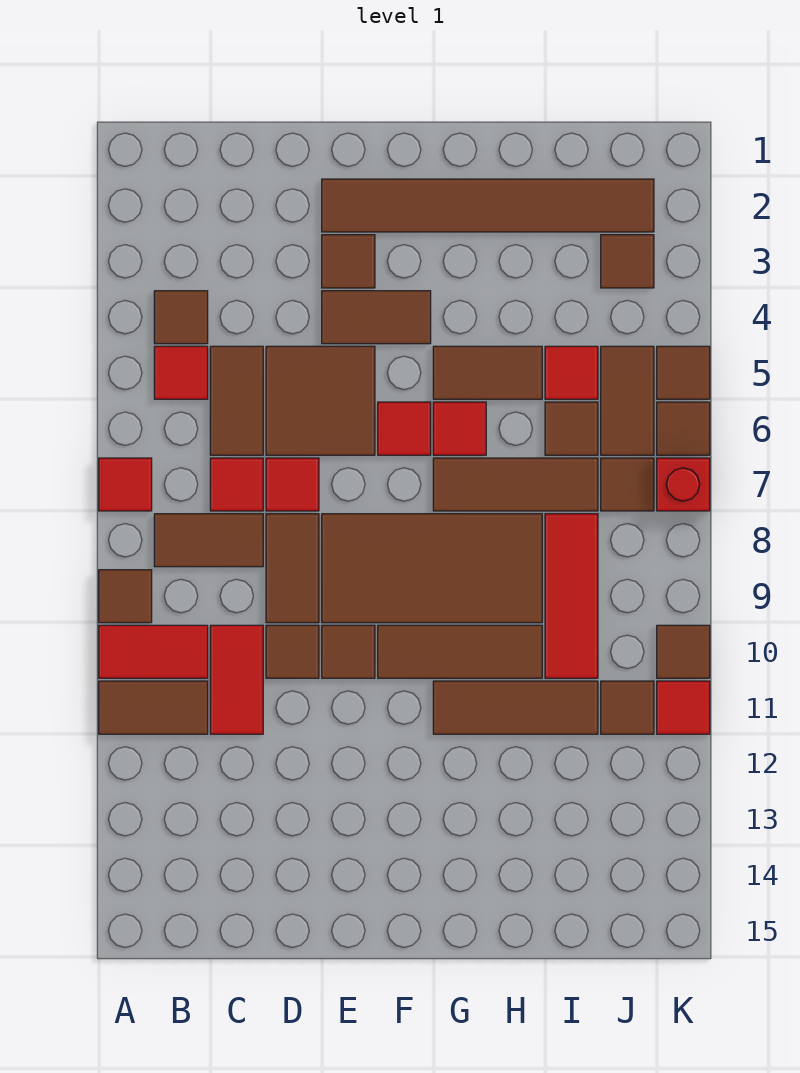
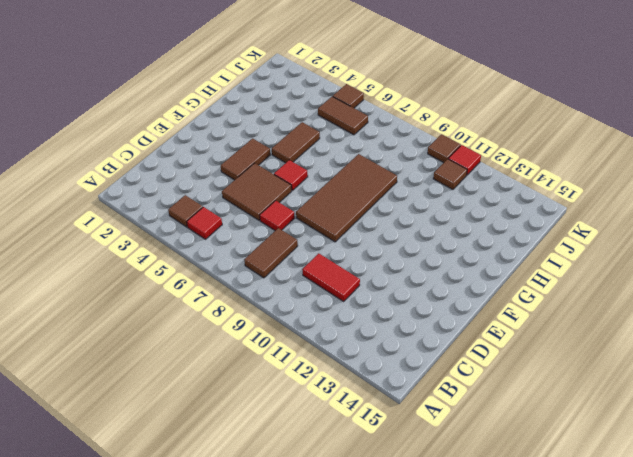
none -> red tile A7 level 1
none -> brown tile A9 level 1
none -> red tile A10:B10 level 1
none -> brown tile A11:B11 level 1

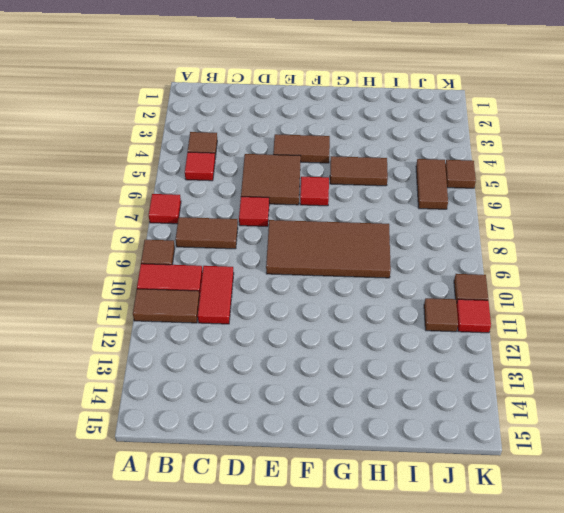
none -> brown tile C5:C6 level 1
none -> red tile C7 level 1
none -> brown tile D8:D9 level 1
none -> brown tile D10 level 1

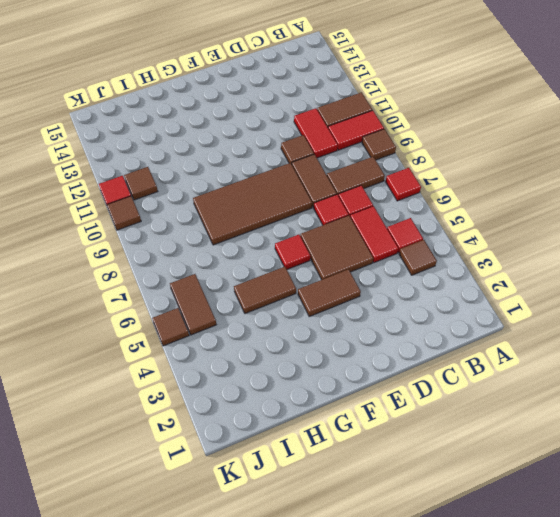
red tile C5:C6 level 1 -> brown tile C5:C6 level 1
none -> brown tile E2:J2 level 1
none -> brown tile E3 level 1
none -> brown tile E10 level 1
none -> brown tile F10:H10 level 1

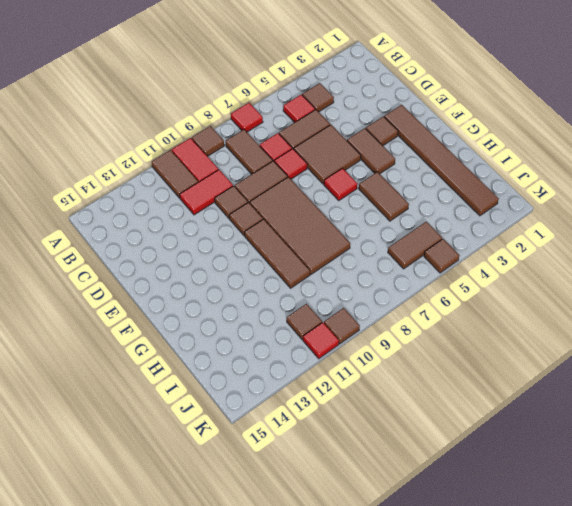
none -> red tile G6 level 1
none -> brown tile G7:I7 level 1
none -> brown tile G11:I11 level 1
none -> red tile I5 level 1

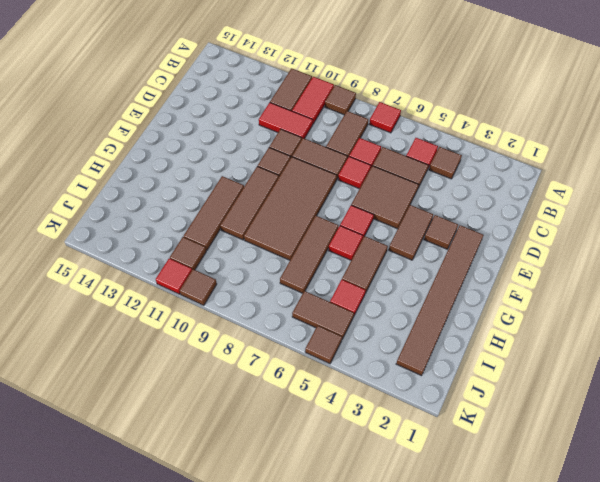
none -> brown tile I6 level 1
none -> red tile I8:I10 level 1
none -> brown tile J3 level 1
none -> brown tile J7 level 1

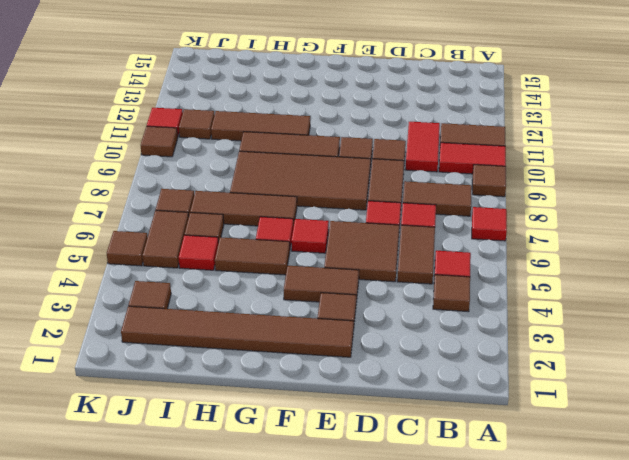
none -> red tile I8:I10 level 1
none -> brown tile K6 level 1
none -> red brick K7 level 1

